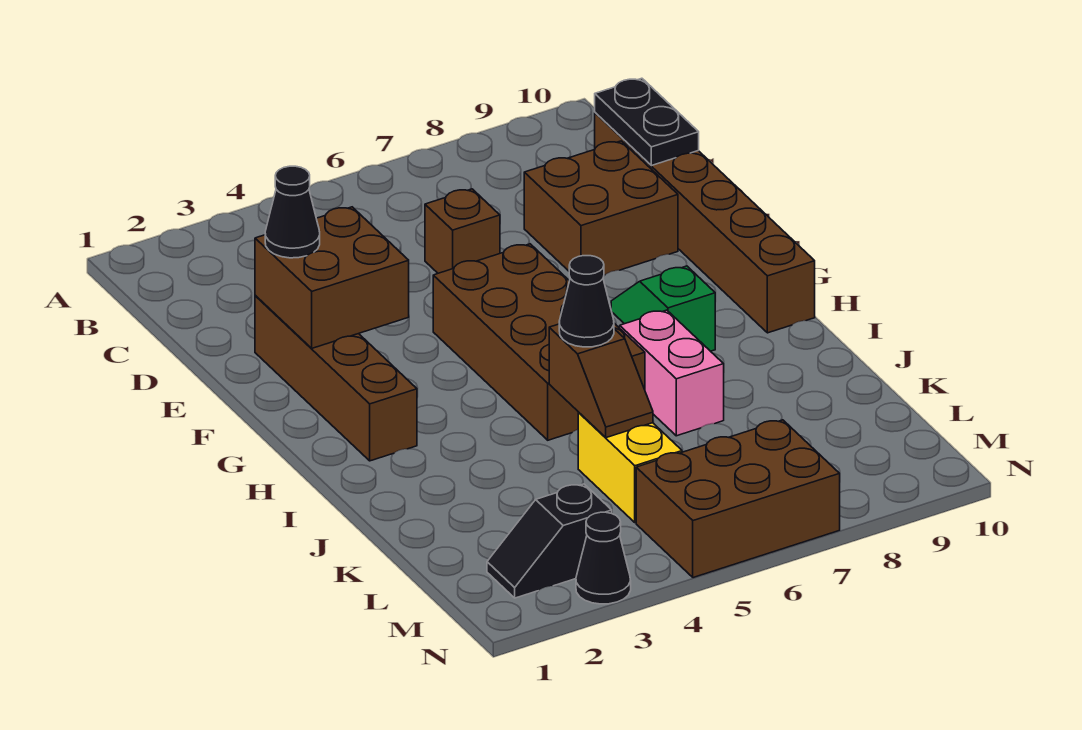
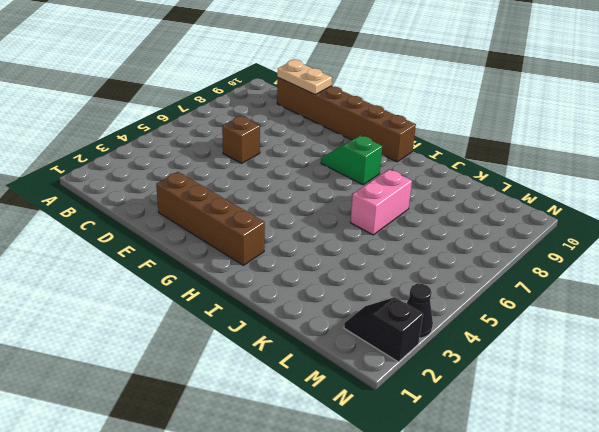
tan plate C10:D10 level 2 -> black plate C10:D10 level 2
pink brick J6:J7 level 1 -> pink brick I7:J7 level 1
black slope M2:N2 level 1 top N -> black slope M2:M3 level 1 top 3
none -> brown brick D8:E9 level 1
none -> brown brick F5:I6 level 1
none -> yellow brick K5:L5 level 1

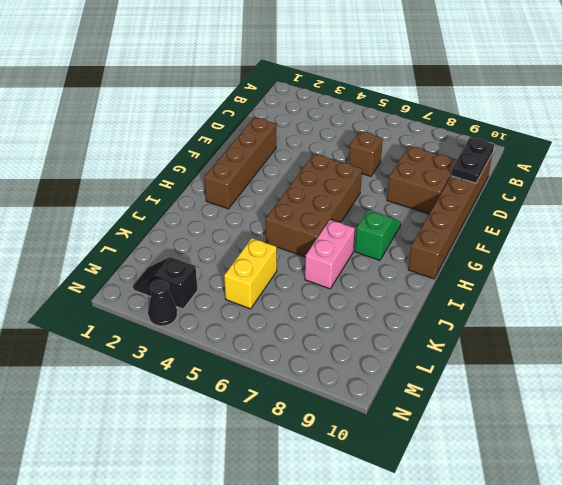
none -> brown brick M5:N7 level 1
none -> brown brick E2:F3 level 2
none -> brown slope J5:K5 level 2 top J

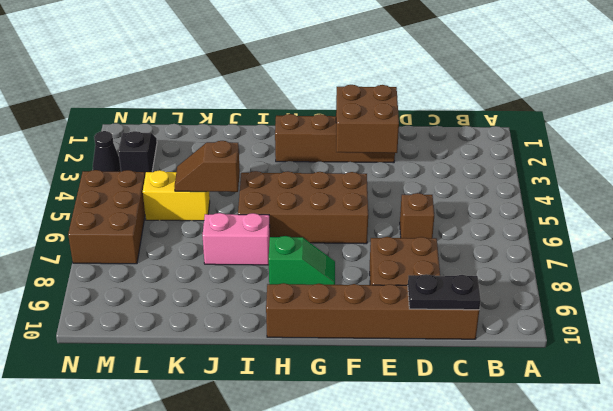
none -> black cone E2 level 3
none -> black cone J5 level 3

